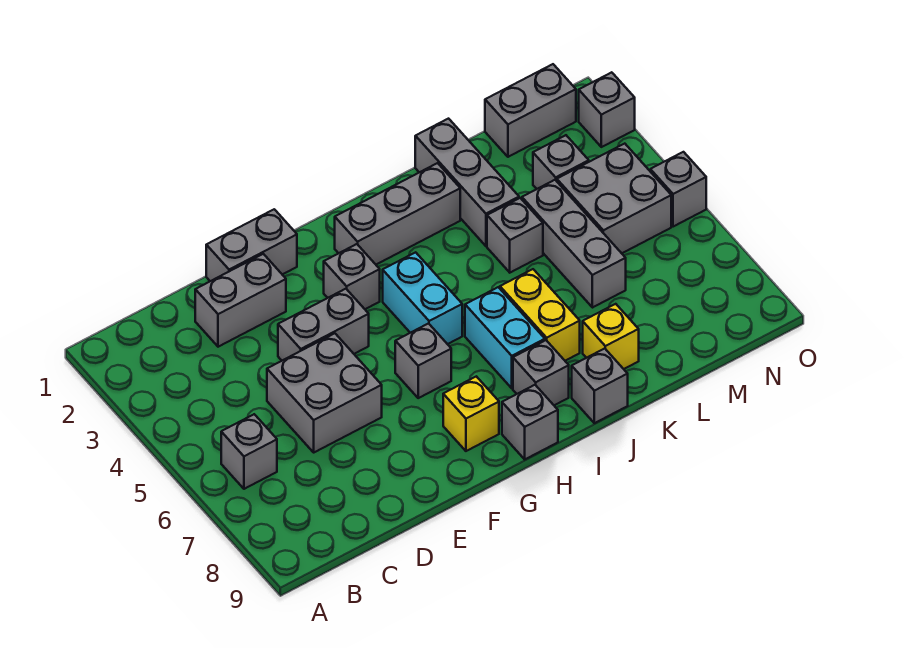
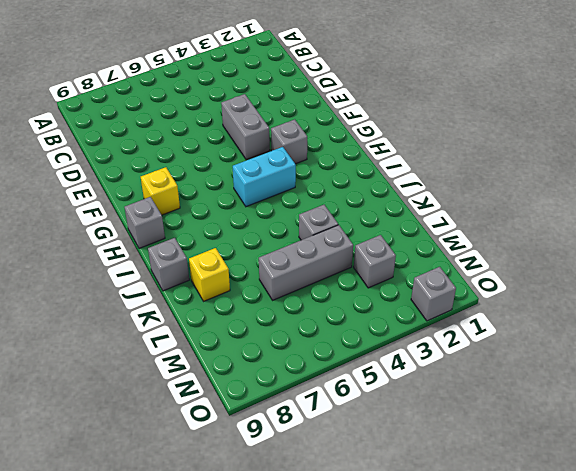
none -> grey brick B6 level 1
none -> grey brick D2:E2 level 1
none -> grey brick D5:E6 level 1

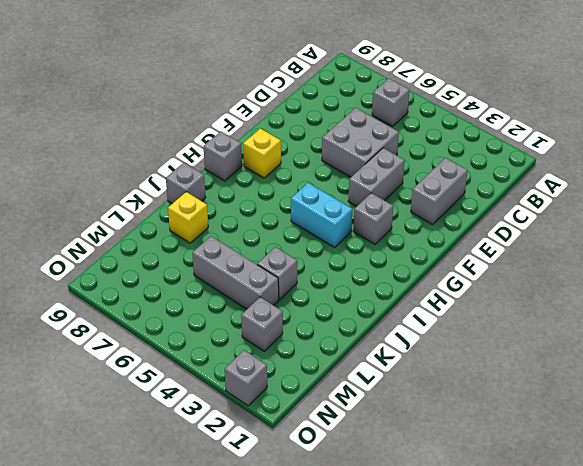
none -> grey brick E1:F1 level 1
none -> grey brick G6 level 1
none -> grey brick H2:J2 level 1

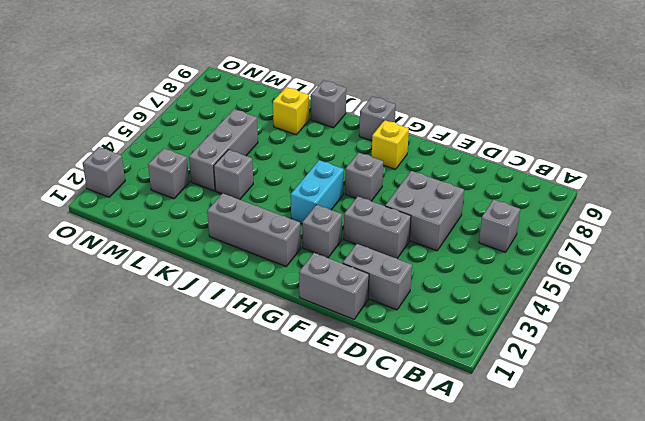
none -> cyan brick I6:I7 level 1
none -> grey brick I8 level 1
none -> yellow brick J6:J7 level 1

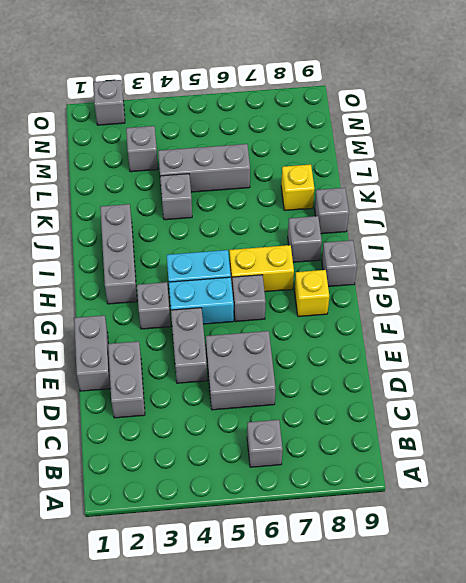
cyan brick G4:G5 level 1 -> cyan brick I6:I7 level 1
yellow brick H6:H7 level 1 -> yellow brick J6:J7 level 1
none -> grey brick K1:K3 level 1
none -> grey brick M1:N1 level 1
none -> grey brick M4:N5 level 1

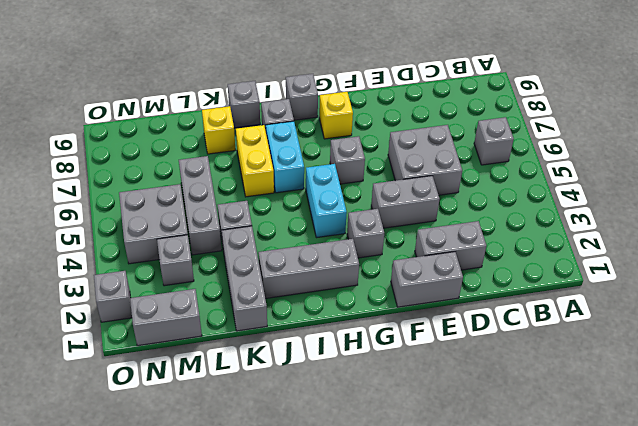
none -> grey brick O5 level 1

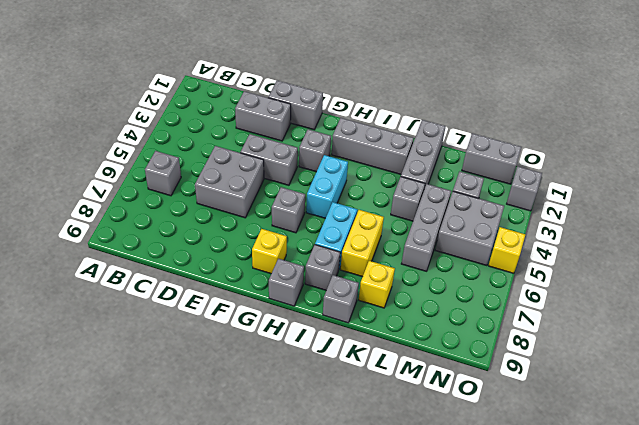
yellow brick O5 level 1 -> grey brick O5 level 1

